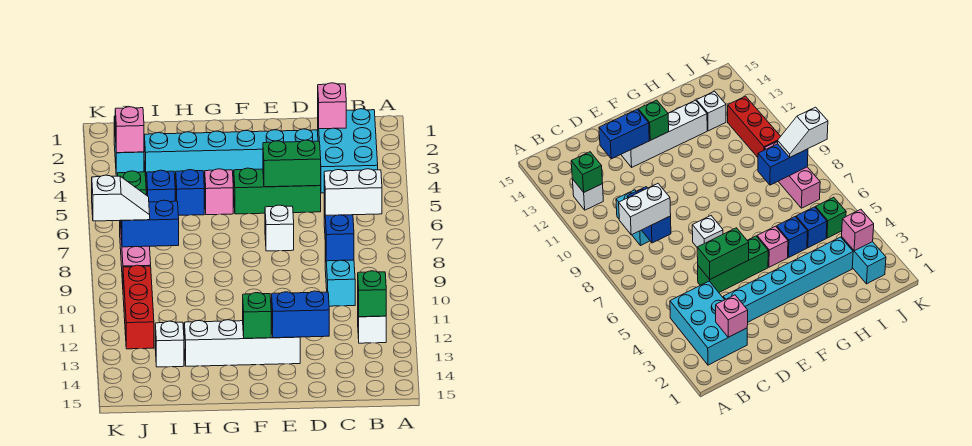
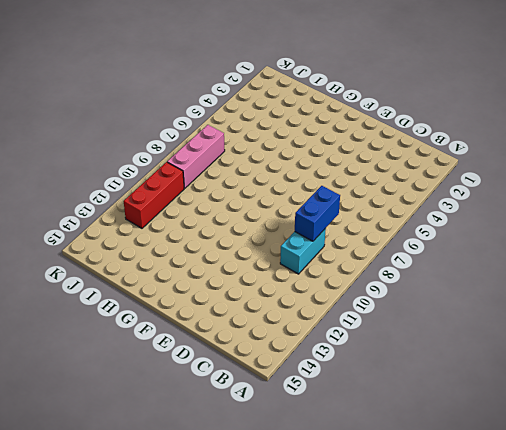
none -> cyan brick B2:C4 level 1
none -> white brick B12 level 1
none -> cyan brick D3:I3 level 1

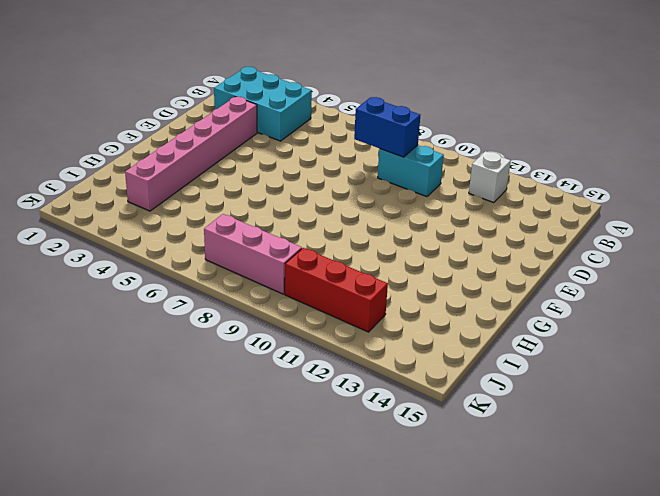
pink brick D3:I3 level 1 -> cyan brick D3:I3 level 1
none -> green brick D5:F5 level 1
none -> white brick E7 level 1
none -> white brick E13:H13 level 1

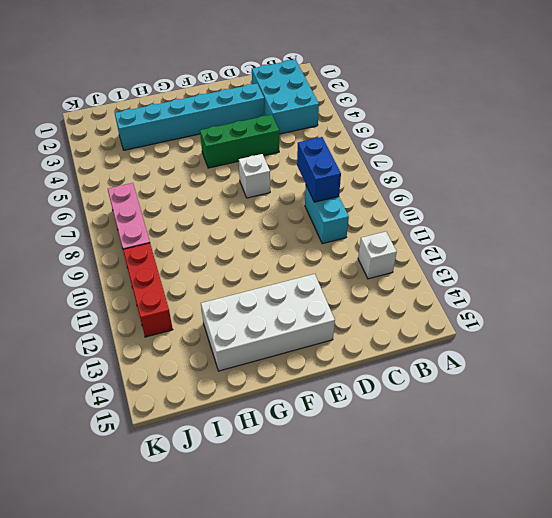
white brick E13:H14 level 1 -> white brick E13:H13 level 1
none -> pink brick G5 level 1
none -> blue brick H5 level 1
none -> blue brick I5 level 1

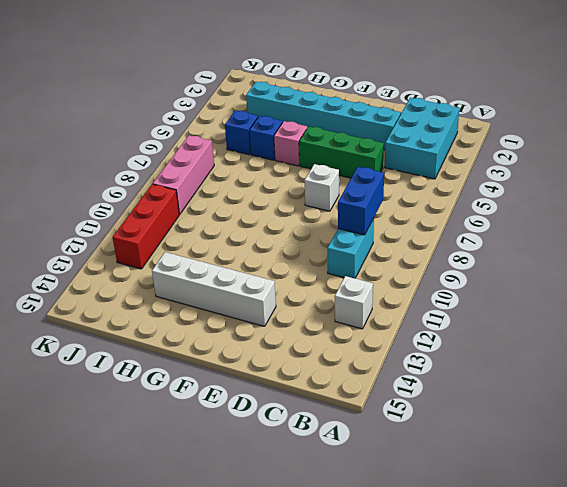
none -> white brick I13 level 1
none -> cyan brick J2:J3 level 1
none -> green brick J5 level 1

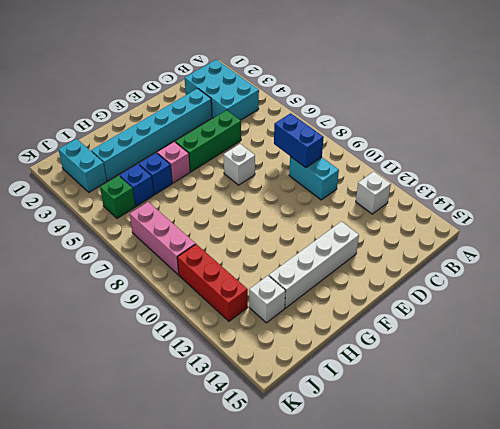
none -> green brick B12 level 2
none -> pink brick C2 level 2
none -> green brick D5:E5 level 2

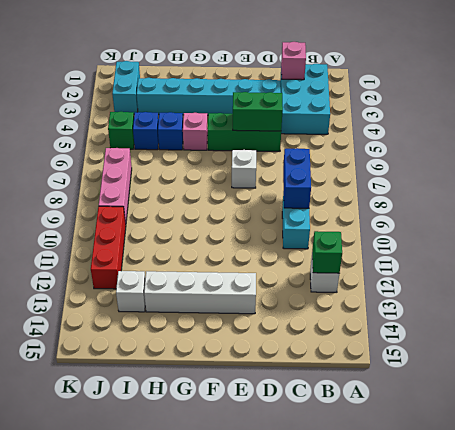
none -> blue brick D13:E13 level 2
none -> green brick F13 level 2
none -> blue brick I8:J8 level 2

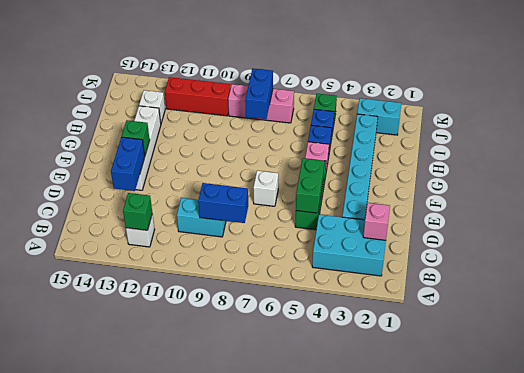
none -> pink brick J3 level 2
none -> white brick B8:C8 level 3
none -> white slope J8:K8 level 3 top K

